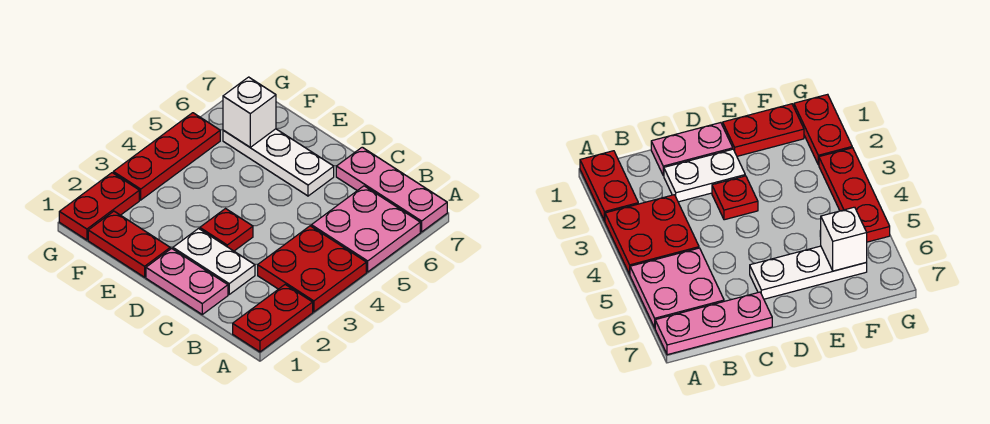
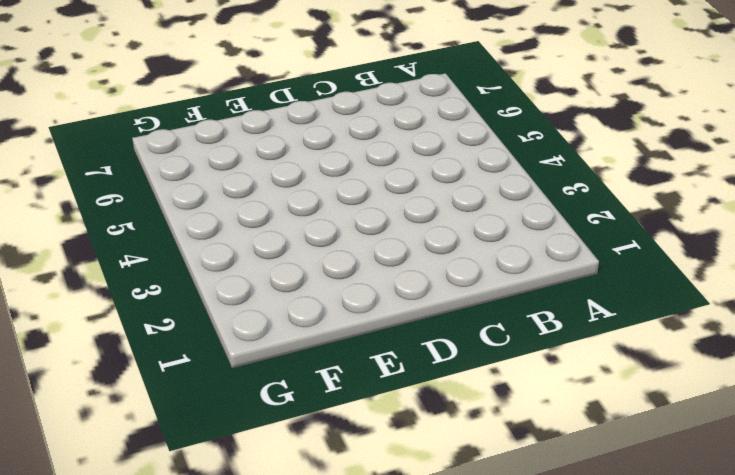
none -> red plate A1:A2 level 1
none -> red plate A3:B4 level 1
none -> pink plate A5:B6 level 1

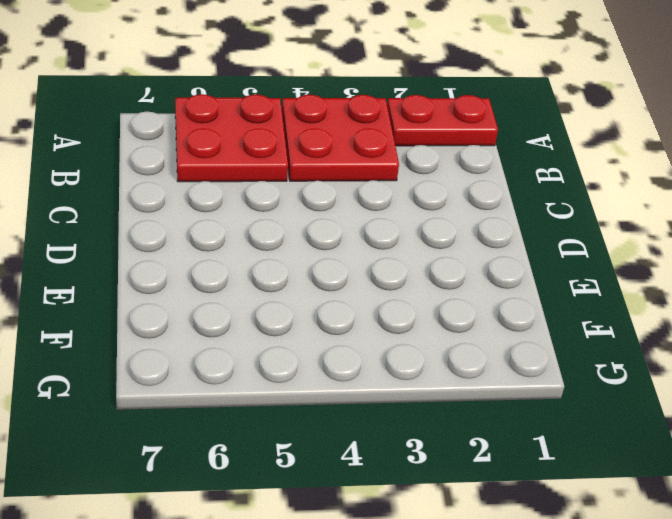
red plate A5:B6 level 1 -> pink plate A5:B6 level 1
none -> pink plate A7:C7 level 1
none -> pink plate C1:D1 level 1
none -> white plate C2:D2 level 1

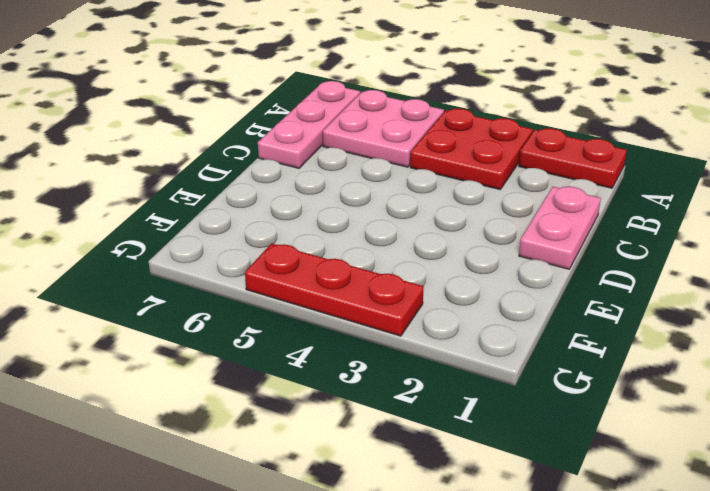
none -> white plate C2:D2 level 1
none -> red plate D3 level 1
none -> white plate D6:F6 level 1

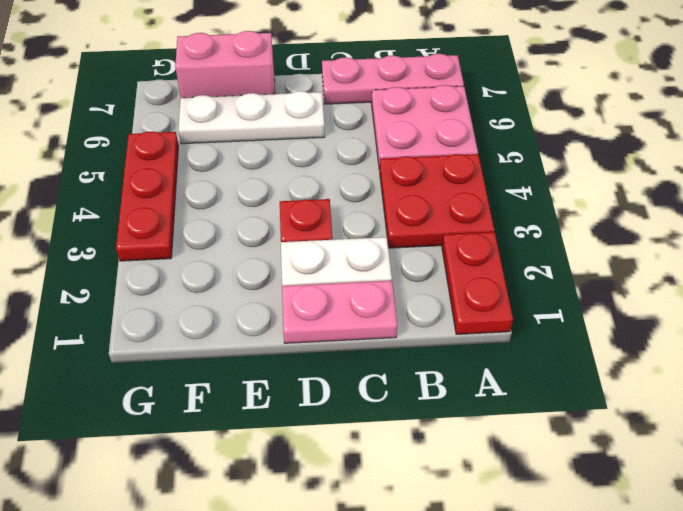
pink brick E7:F7 level 1 -> none
none -> red plate E1:F1 level 1
none -> red plate G1:G2 level 1
none -> white brick F6 level 2

